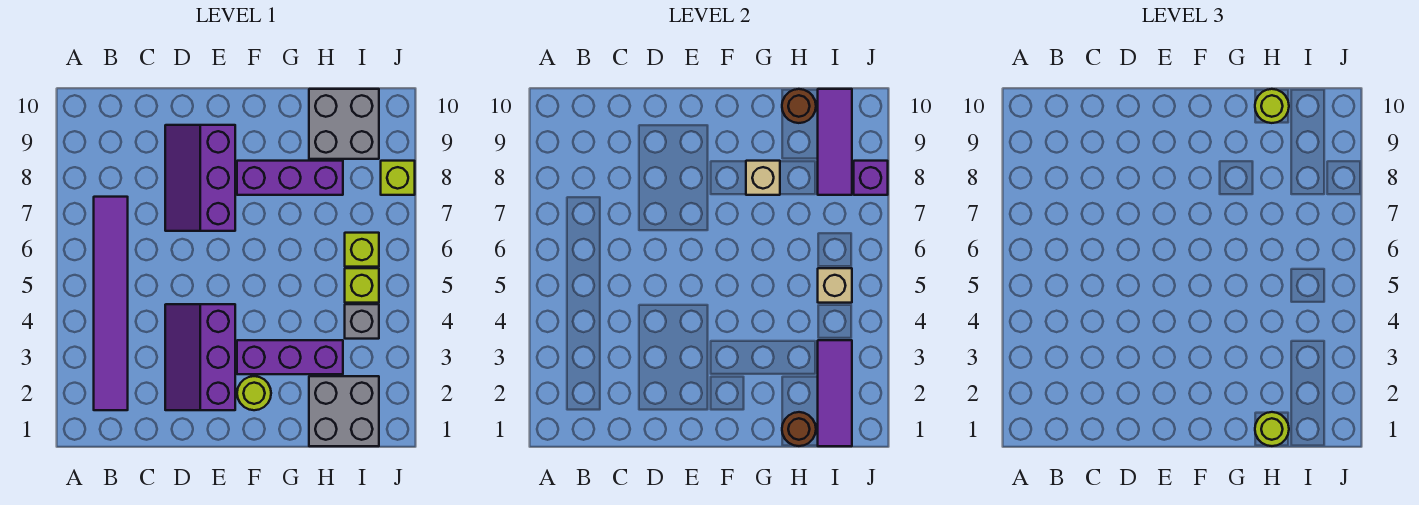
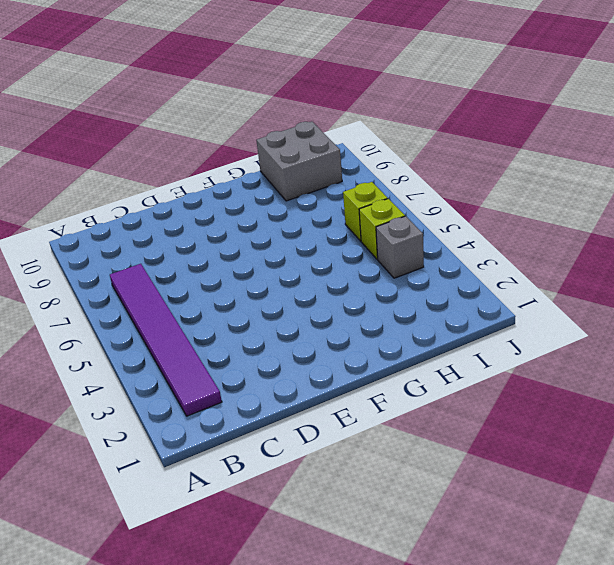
none -> purple slope D2:E4 level 1 top E
none -> purple slope D7:E9 level 1 top E
none -> lime round brick F2 level 1

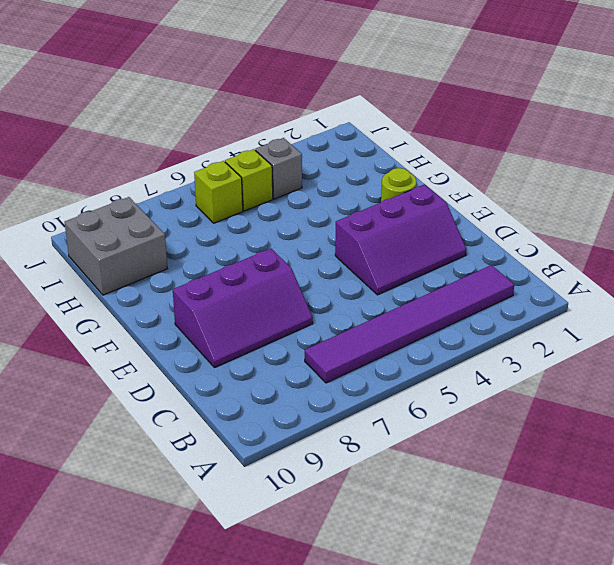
none -> purple brick F3:H3 level 1
none -> purple brick F8:H8 level 1
none -> grey brick H1:I2 level 1

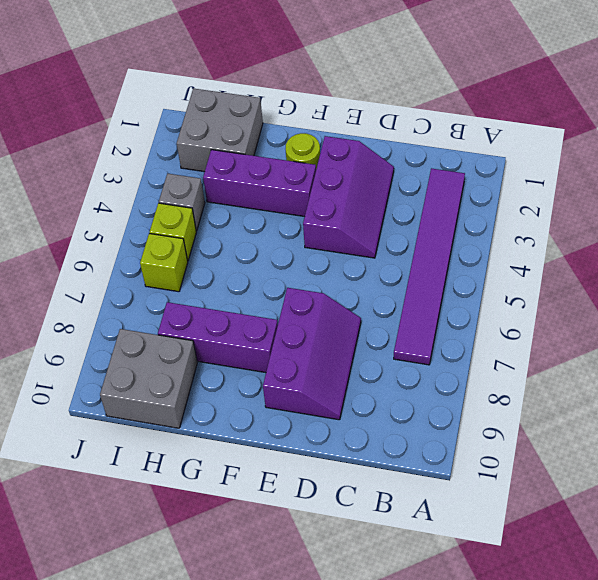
none -> lime brick J8 level 1
none -> tan brick G8 level 2
none -> brown round brick H1 level 2

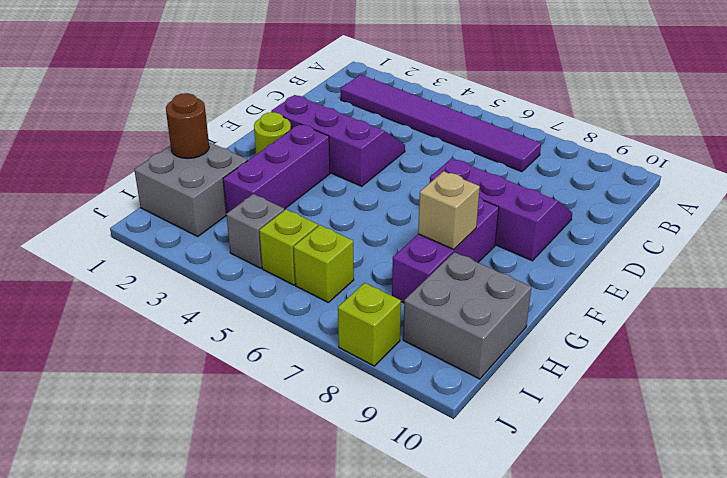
none -> brown round brick H10 level 2
none -> purple tile I1:I3 level 2
none -> tan brick I5 level 2

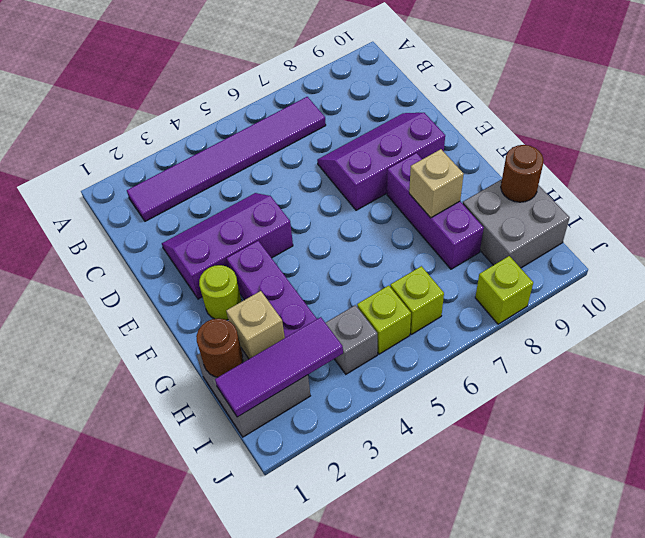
tan brick H2 level 2 -> tan brick I5 level 2
none -> purple tile I8:I10 level 2
none -> purple brick J8 level 2
none -> lime round brick H1 level 3

